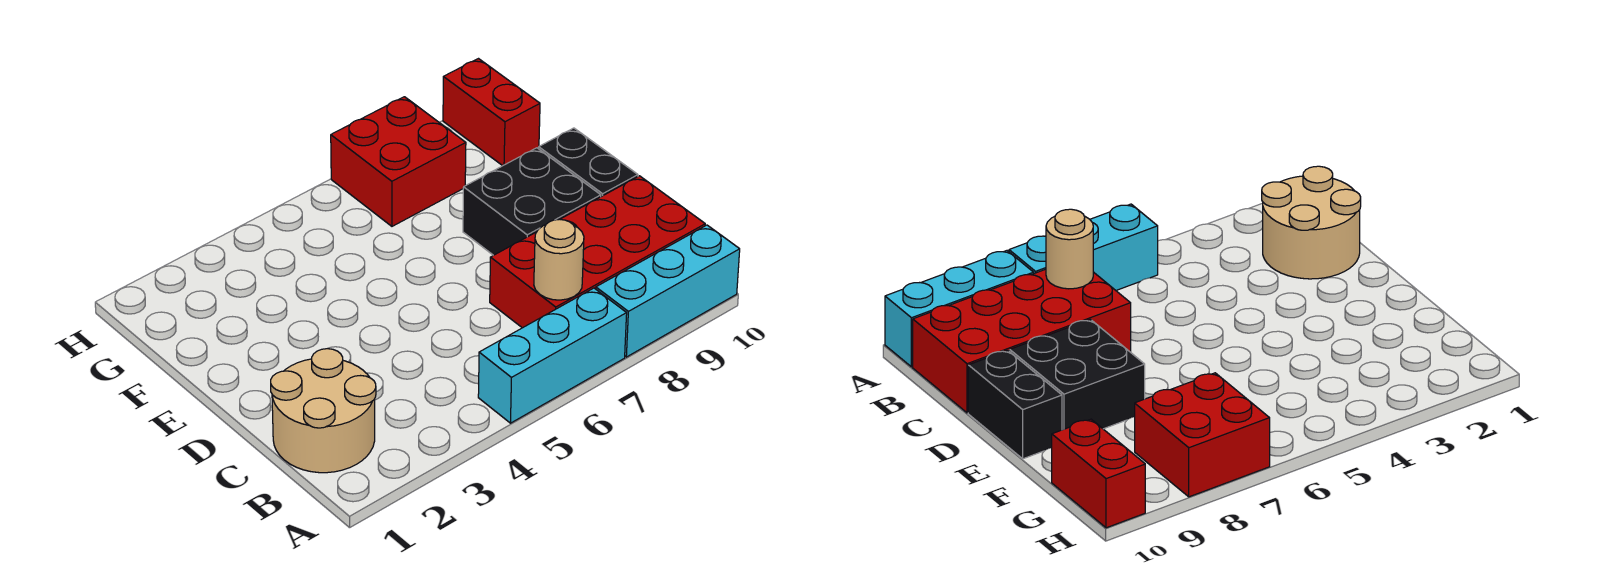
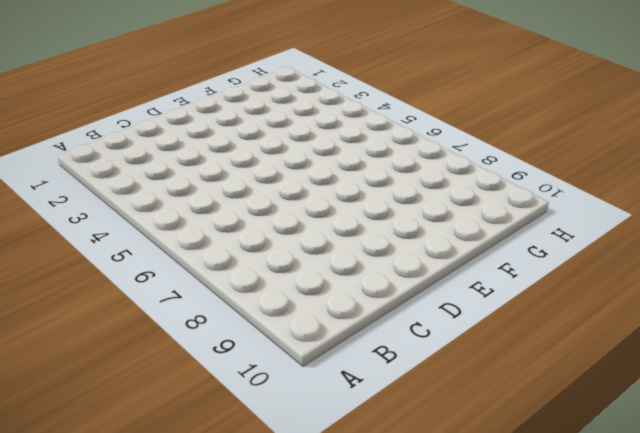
none -> cyan brick A5:A7 level 1
none -> cyan brick A8:A10 level 1

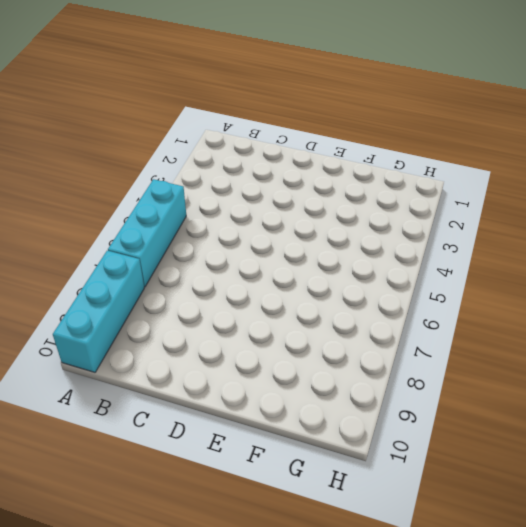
none -> tan round brick B1:C2 level 1
none -> red brick B7:C10 level 1

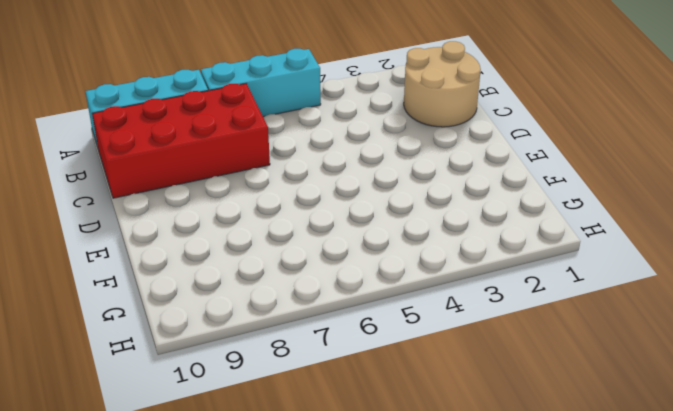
none -> black brick D8:E9 level 1
none -> black brick D10:E10 level 1

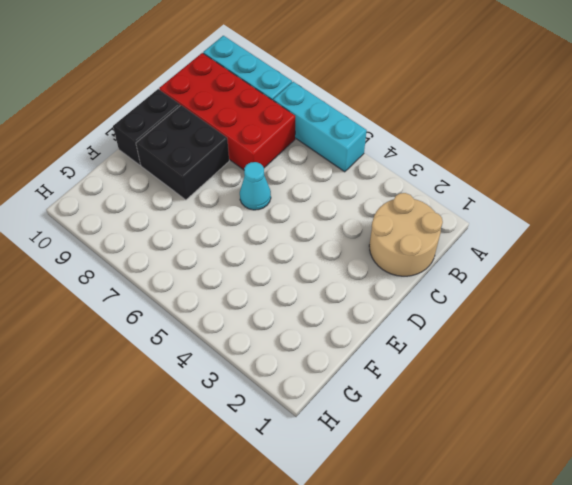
cyan cone D6 level 1 -> none
none -> red brick G7:H8 level 1
none -> red brick G10:H10 level 1

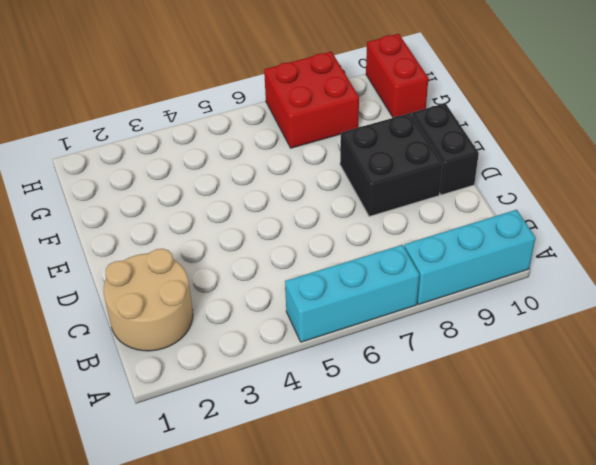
none -> red brick B7:C10 level 1
none -> tan round brick B7 level 2

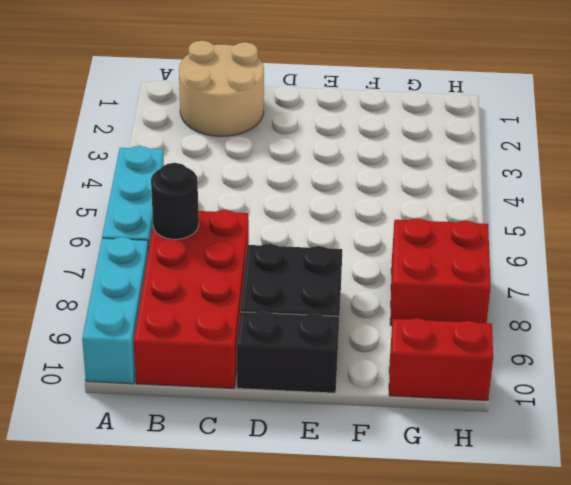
black round brick B7 level 2 -> tan round brick B7 level 2

